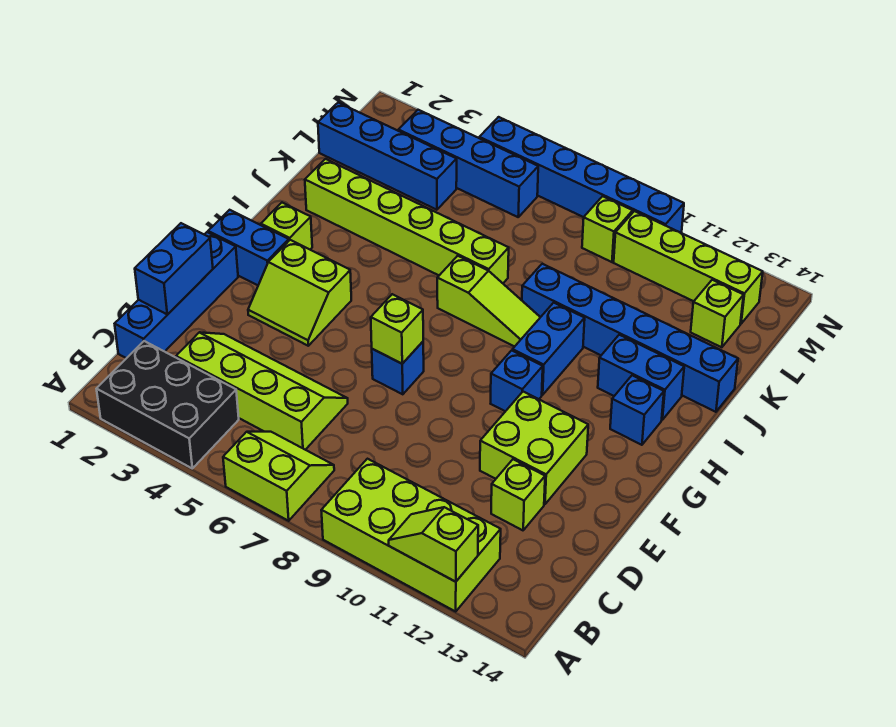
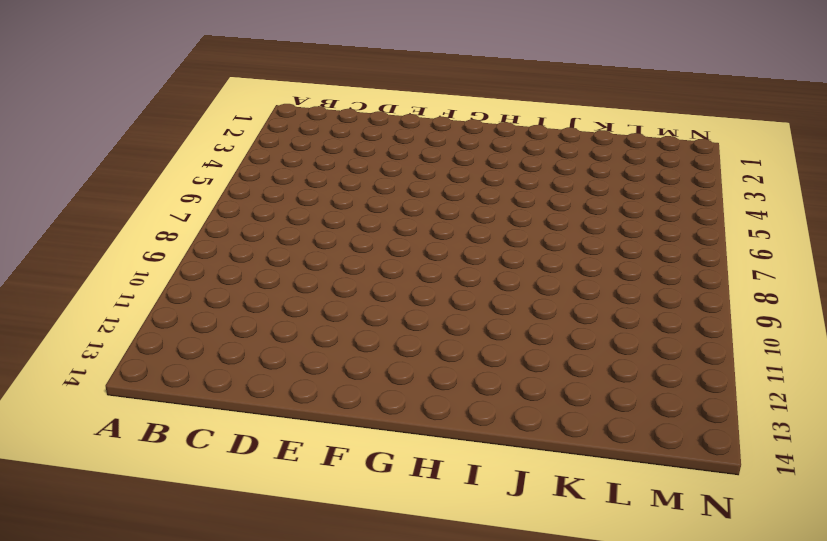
none -> black brick A2:B4 level 1
none -> lime slope A6:B7 level 1 top A
none -> lime brick A9:B12 level 1

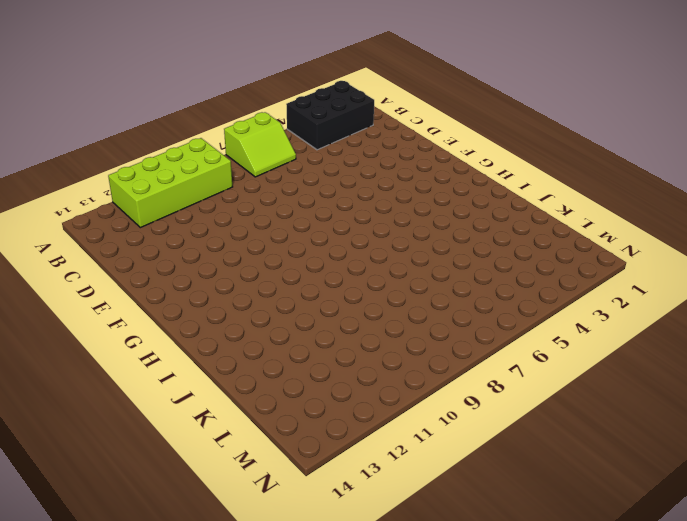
none -> blue brick C1:F1 level 1
none -> lime slope C3:D6 level 1 top C
none -> lime brick D12 level 1

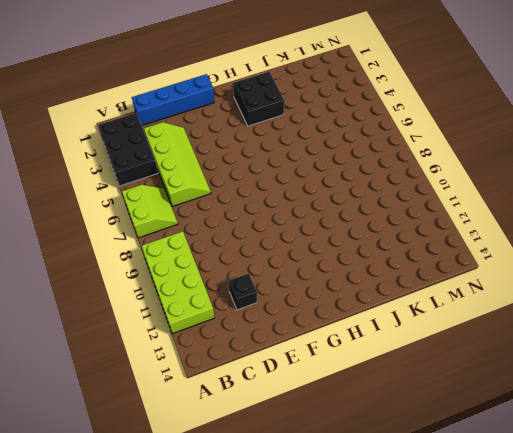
black brick D12 level 1 -> lime brick D12 level 1
black brick H2:I3 level 1 -> lime brick H2 level 1
none -> lime brick E11:F12 level 1
none -> lime slope F3:G4 level 1 top G
none -> blue brick F7 level 1

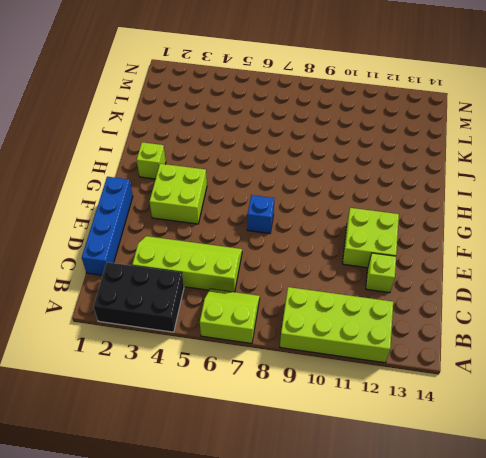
lime brick F3:G4 level 1 -> lime slope F3:G4 level 1 top G
none -> blue brick G1:G2 level 1
none -> blue brick G10 level 1
none -> blue brick H10:I10 level 1

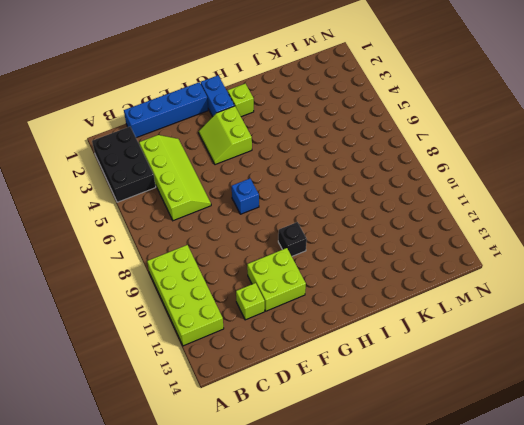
black brick G10 level 1 -> blue brick G10 level 1
none -> lime slope A6:B7 level 1 top A
none -> blue brick H10:I10 level 1
none -> blue brick H13 level 1

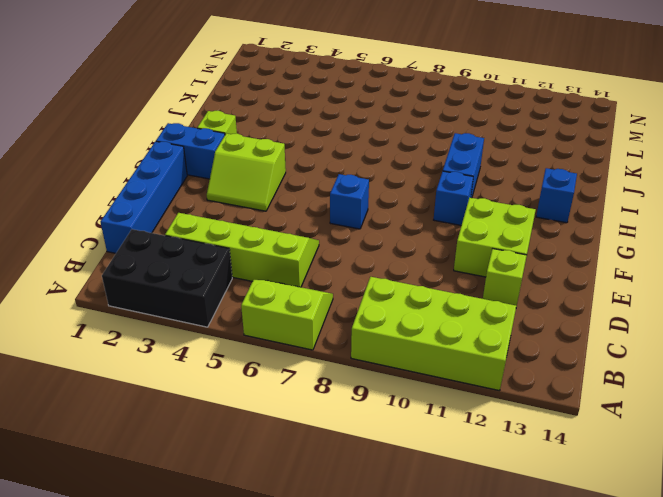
none -> lime slope I7:I9 level 1 top 7
none -> blue brick I12:I13 level 1
none -> lime brick J2:J7 level 1

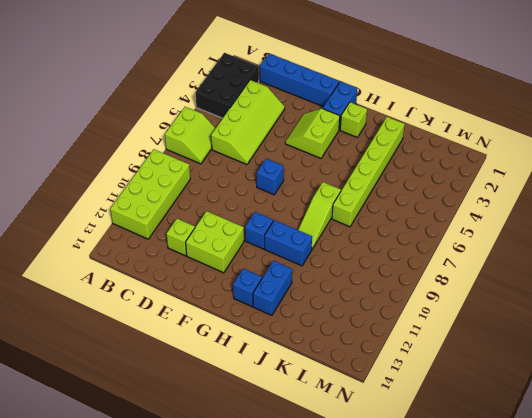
none -> blue brick J9:J14 level 1
none -> blue brick L1:L4 level 1
none -> lime brick L13 level 1

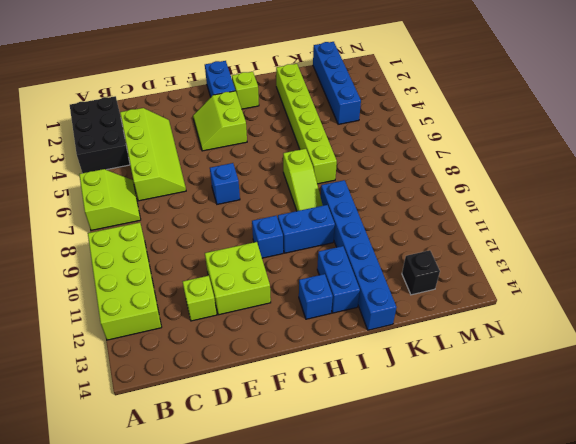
black brick L13 level 1 -> lime brick L13 level 1
none -> blue brick C1:F1 level 1
none -> blue brick M3:M6 level 1
none -> lime brick M9 level 1

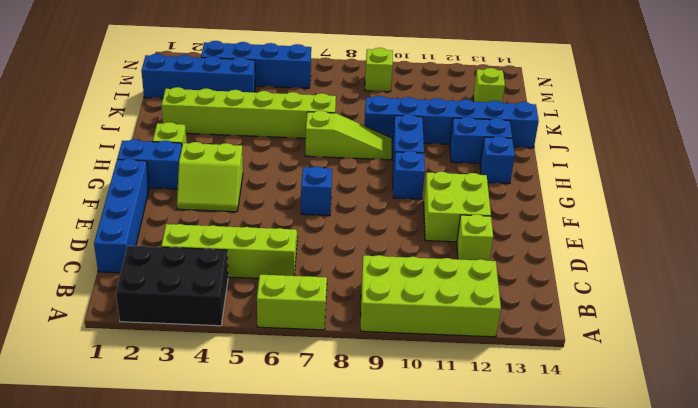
none -> lime brick M10:M13 level 1
none -> blue brick N5:N10 level 1
none -> lime slope A11:A12 level 2 top 12

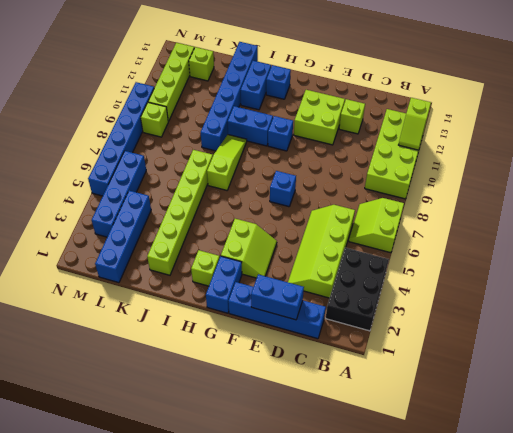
none -> lime brick F7 level 2

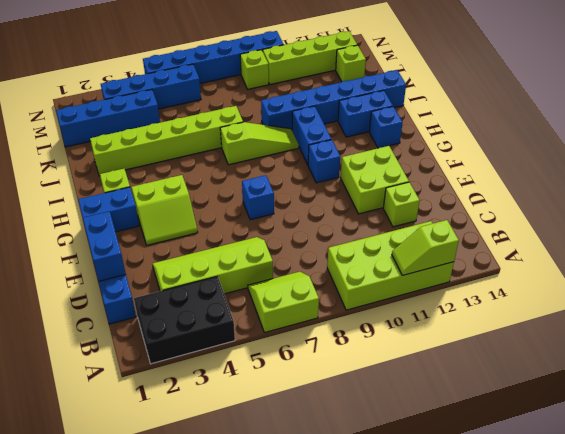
none -> lime brick F7 level 2

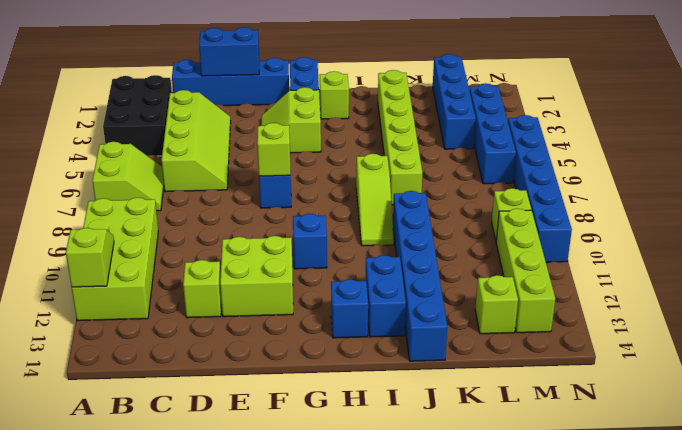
none -> blue brick H10:I10 level 1

